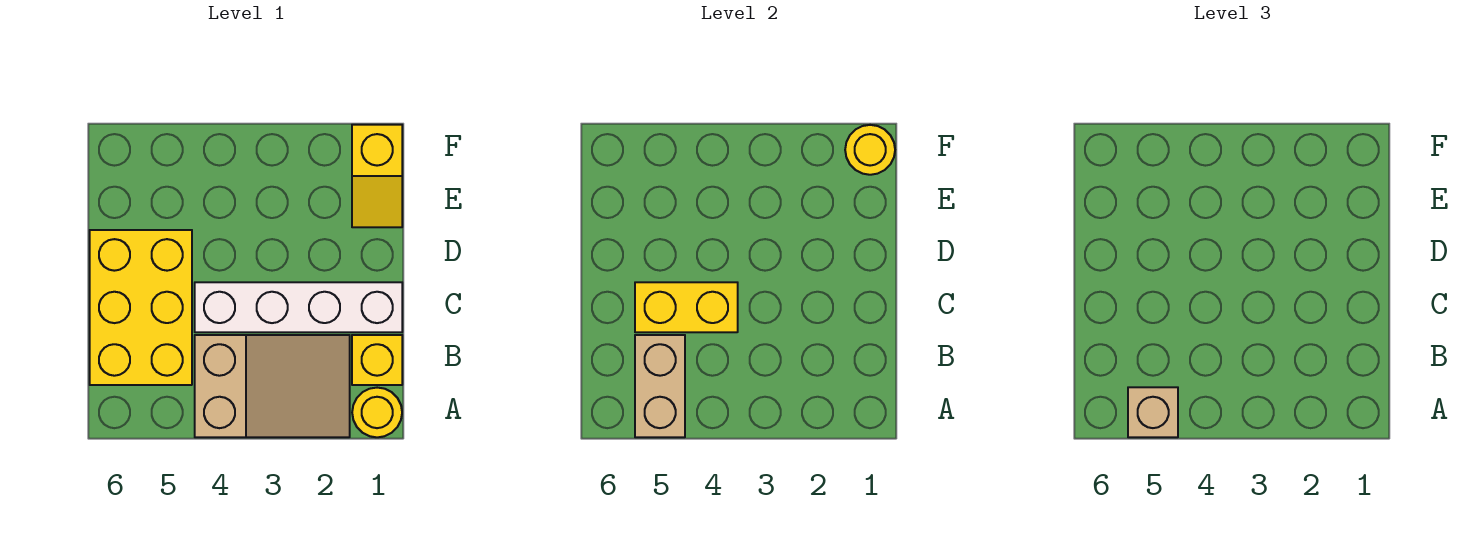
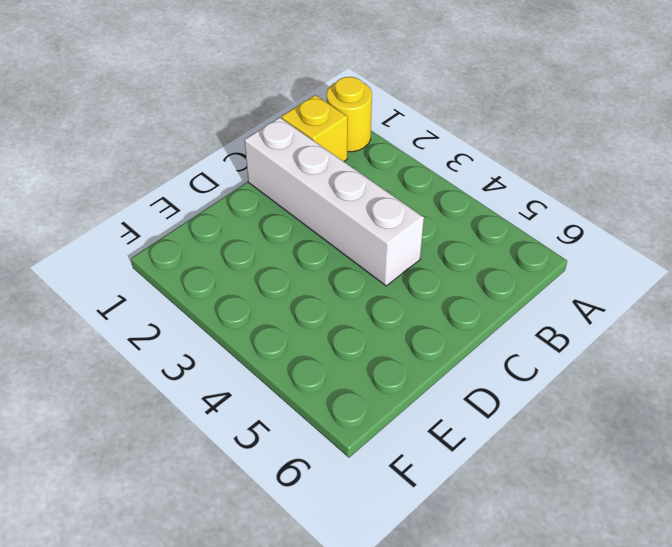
none -> tan slope A2:B4 level 1 top 4
none -> yellow brick B5:D6 level 1

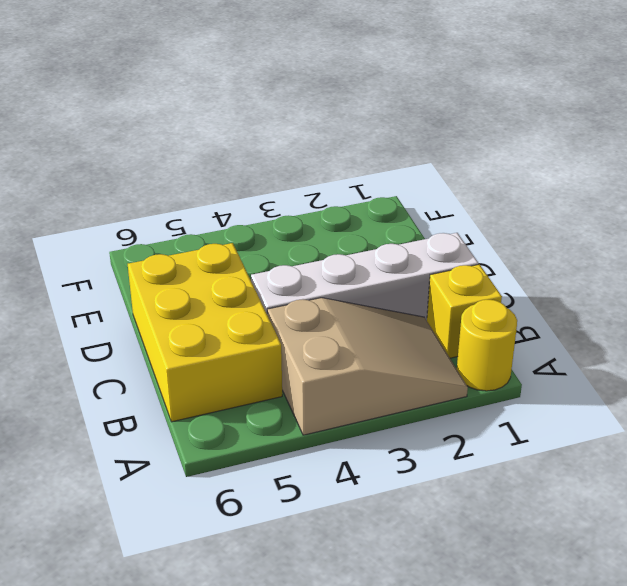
none -> yellow slope E1:F1 level 1 top F
none -> tan brick A5:B5 level 2

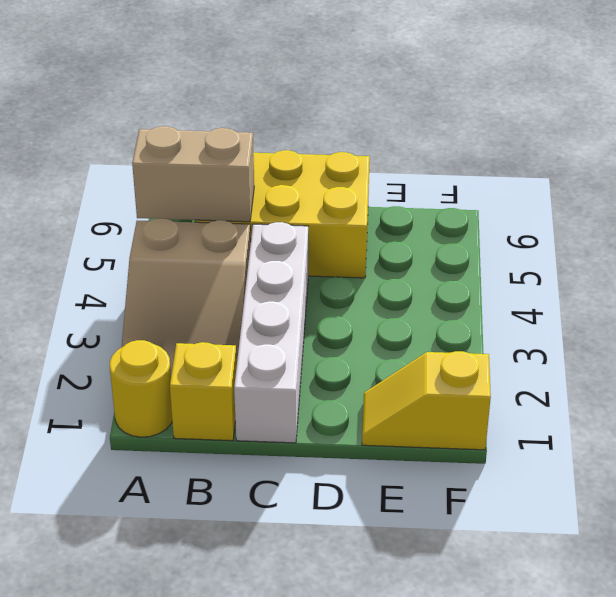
none -> yellow brick C4:C5 level 2
none -> yellow round brick F1 level 2

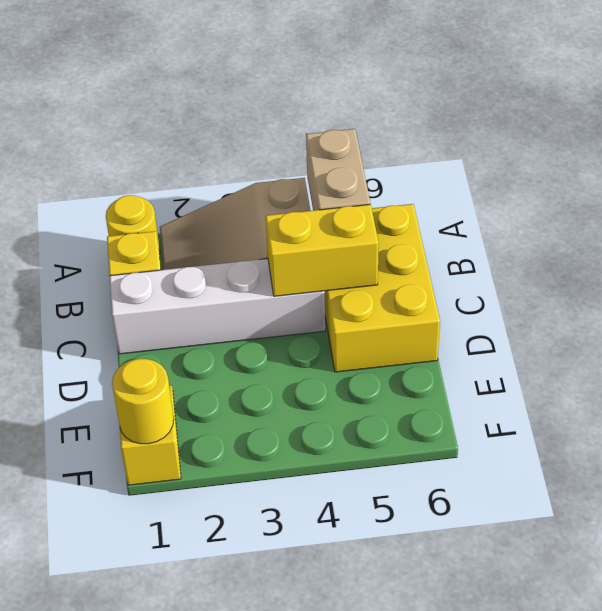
none -> tan brick A5 level 3

